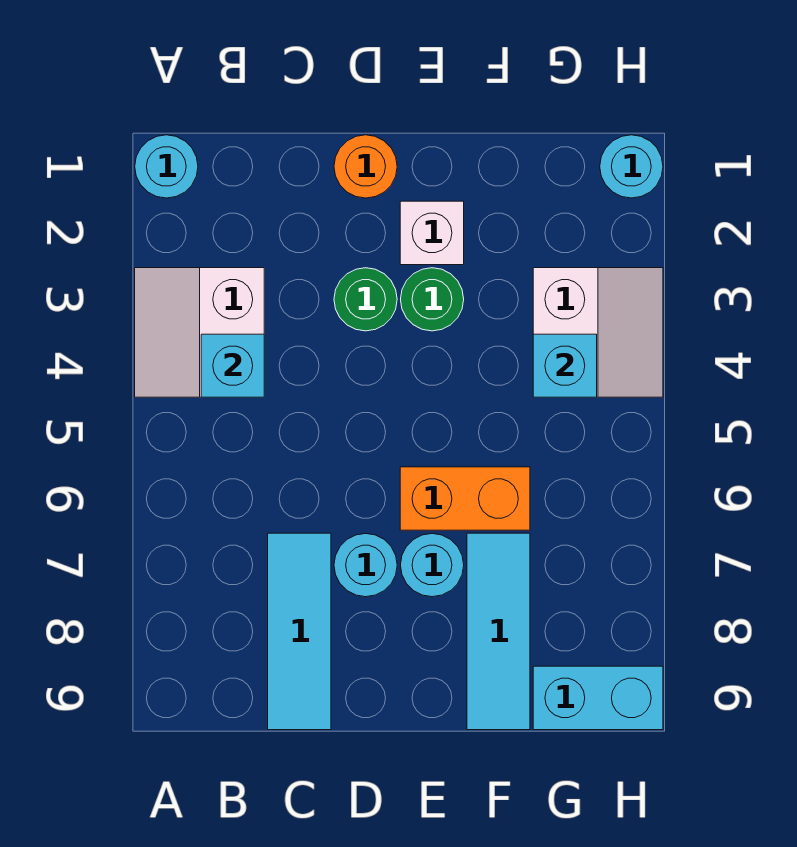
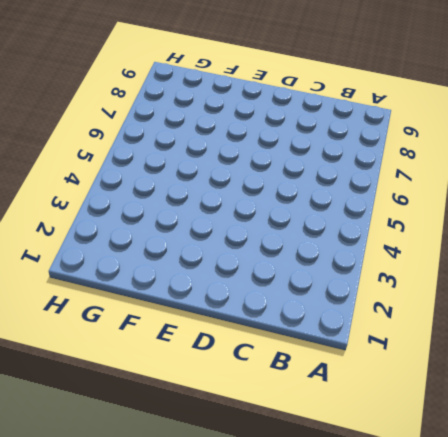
none -> cyan round brick A1 level 1
none -> white slope A3:B4 level 1 top B
none -> cyan tile C7:C9 level 1

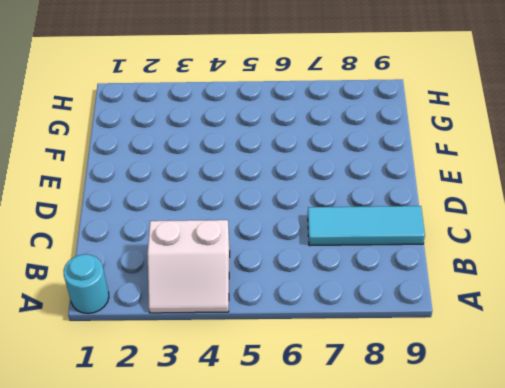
none -> orange round brick D1 level 1
none -> green round brick D3 level 1
none -> cyan round brick D7 level 1

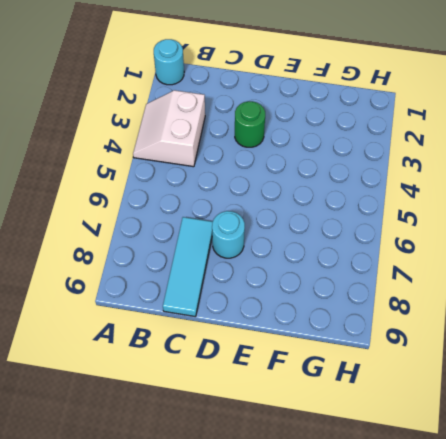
none -> orange round brick D1 level 1
none -> white brick E2 level 1
none -> green round brick E3 level 1

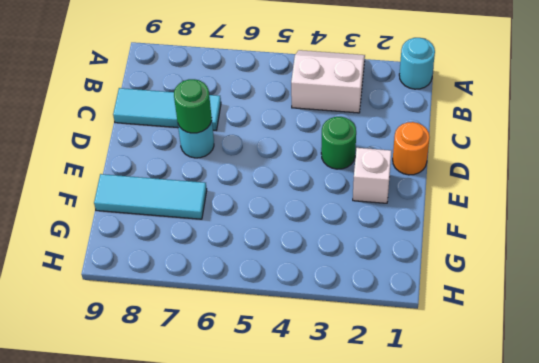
green round brick D7 level 2 -> green round brick E3 level 1
none -> orange brick E6:F6 level 1
none -> cyan round brick E7 level 1
none -> white slope G3:H4 level 1 top G

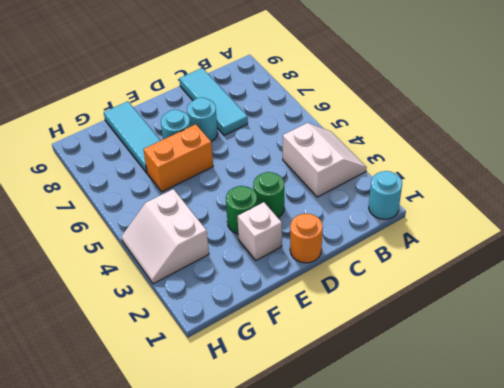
none -> cyan brick G9:H9 level 1
none -> cyan round brick H1 level 1
none -> cyan brick B4 level 2

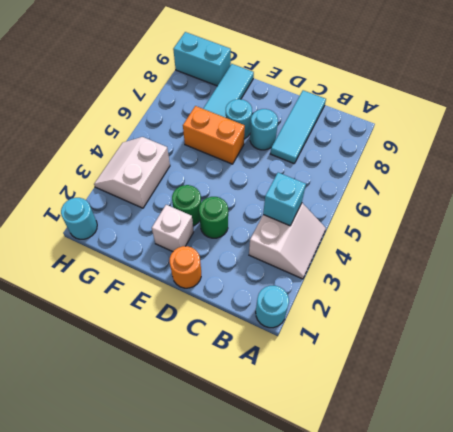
none -> cyan brick G4 level 2

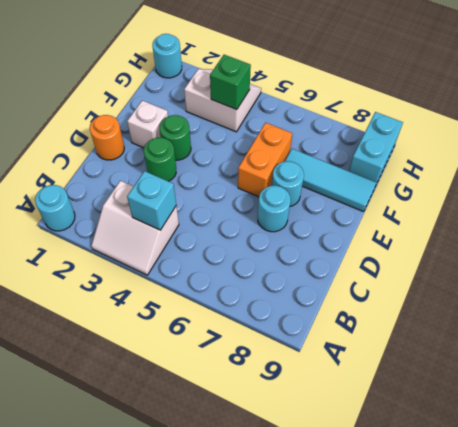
green brick G4 level 2 -> cyan brick G4 level 2
none -> cyan tile C7:C9 level 1

